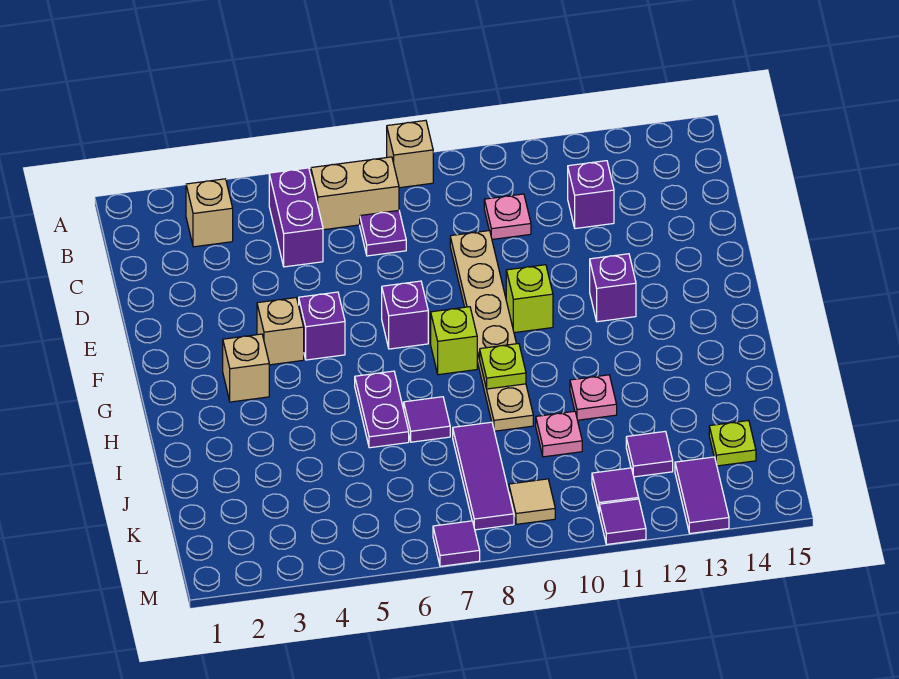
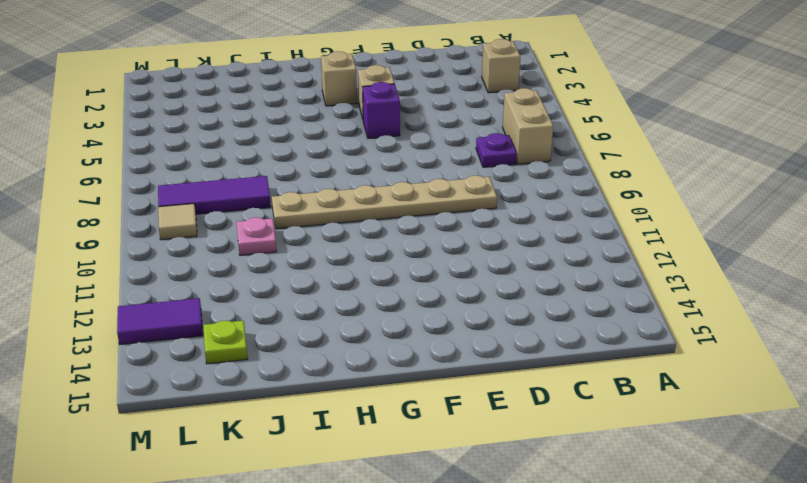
none -> tan brick A8 level 1
none -> purple brick B5:C5 level 1
none -> pink plate C10 level 1

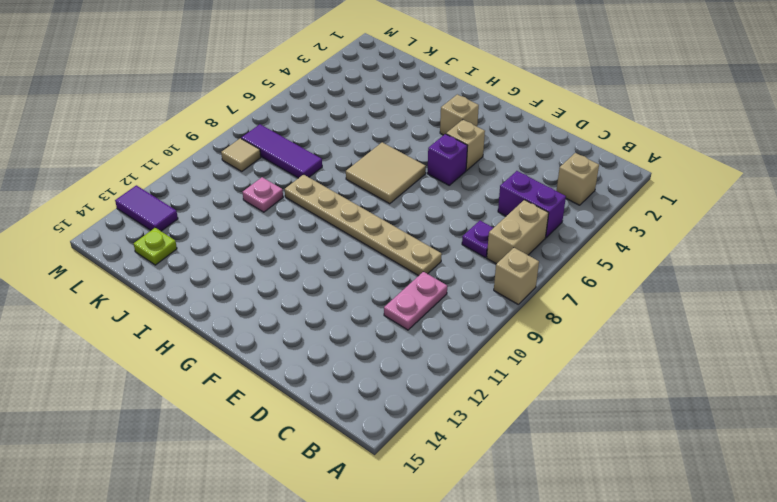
pink plate C10:C11 level 1 -> pink plate C10 level 1
tan tile G6:H7 level 1 -> purple plate H6:I6 level 1
none -> purple brick C12 level 1
none -> purple brick F7 level 1
none -> lime brick F10 level 1

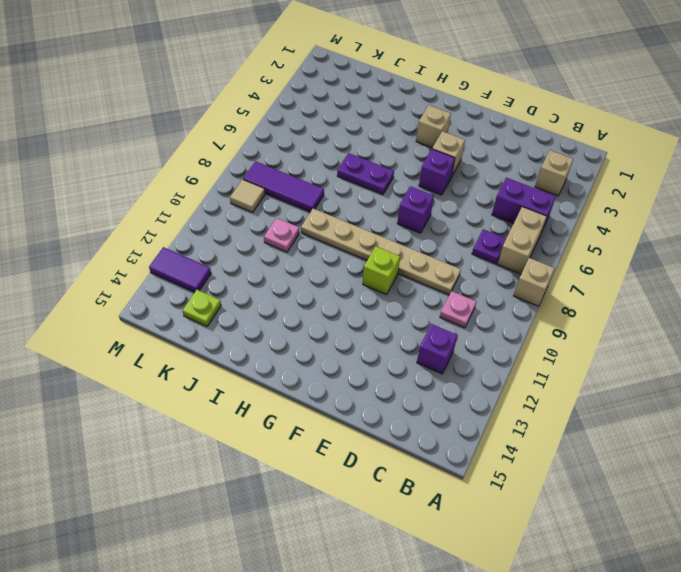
none -> purple brick F12 level 1
none -> lime brick G8 level 1
none -> purple tile I7 level 1

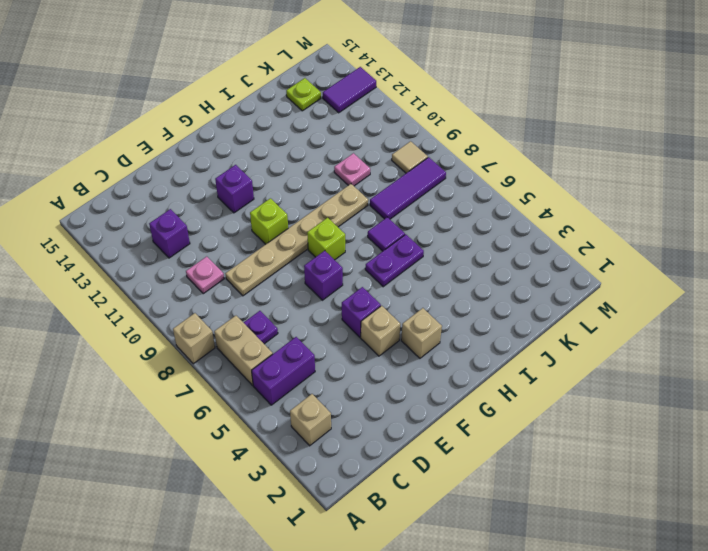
none -> pink plate I11 level 1
none -> purple tile K12 level 1
none -> purple tile L11 level 1

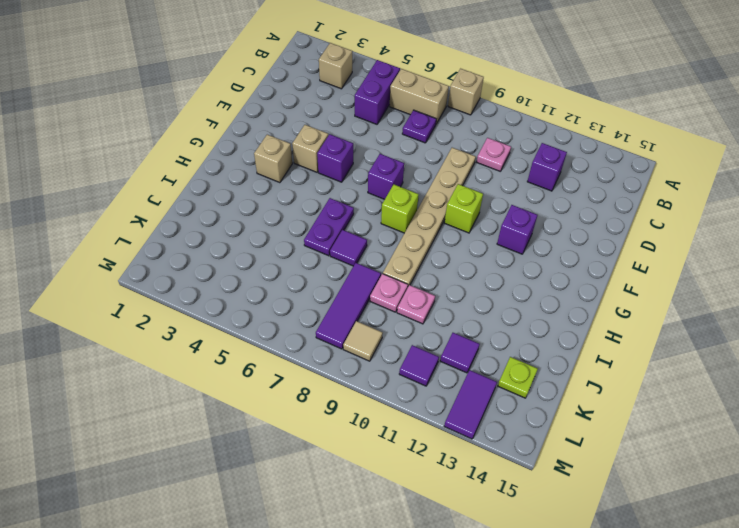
pink plate J9 level 1 -> pink plate I11 level 1
none -> purple tile M7 level 1
none -> purple tile M11 level 1
none -> lime plate H9 level 2

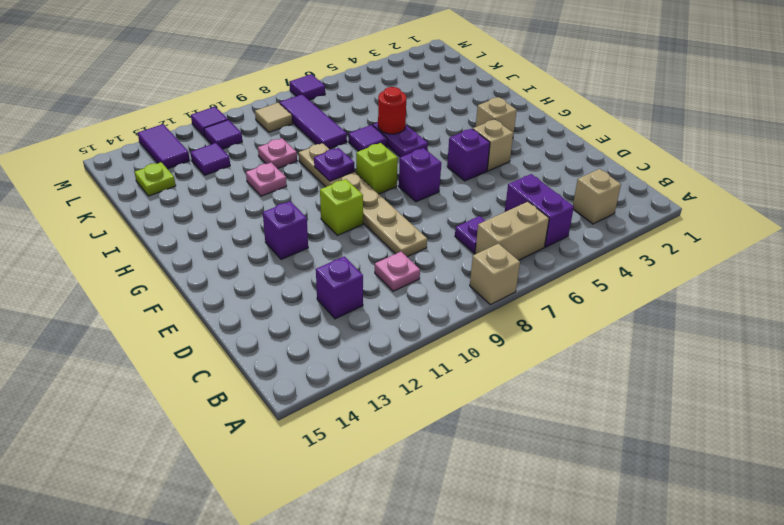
purple plate H9 level 2 -> lime plate H9 level 2
red round brick I6 level 2 -> none

